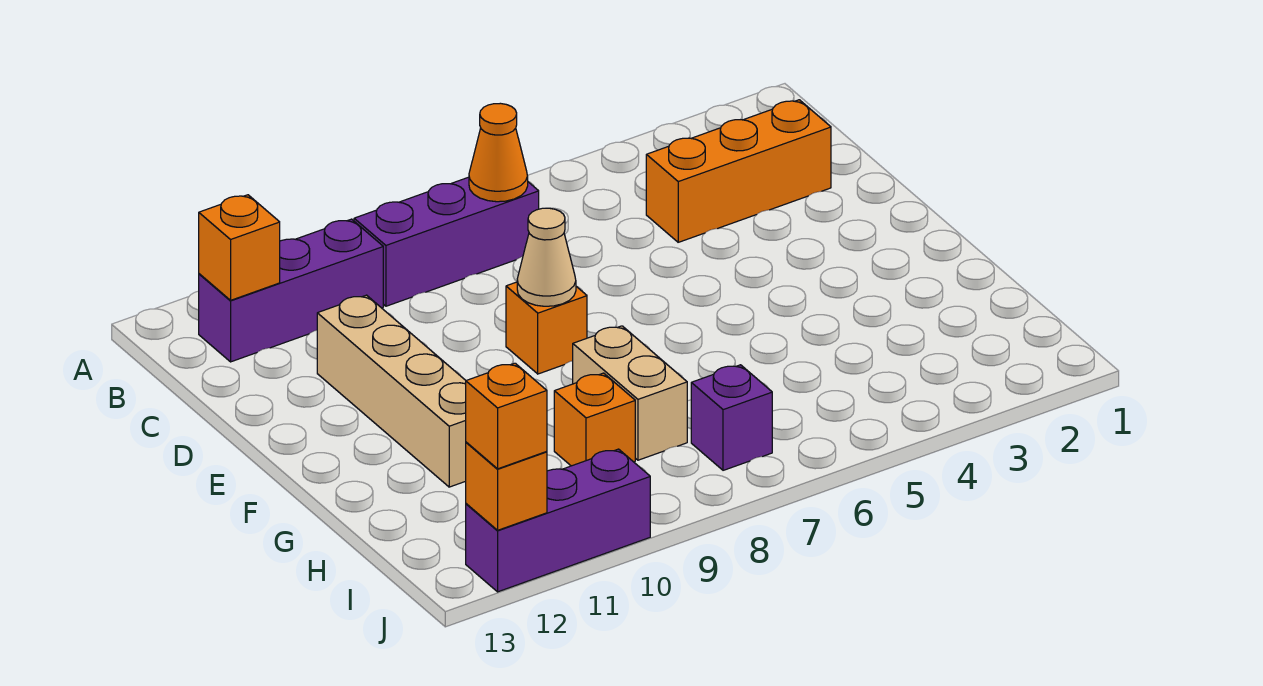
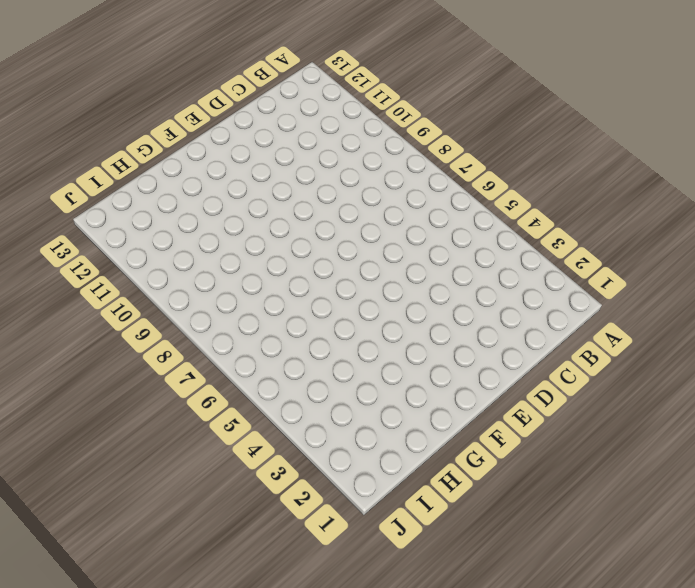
none -> purple brick B7:B9 level 1
none -> purple brick B10:B12 level 1
none -> orange brick C2:C4 level 1

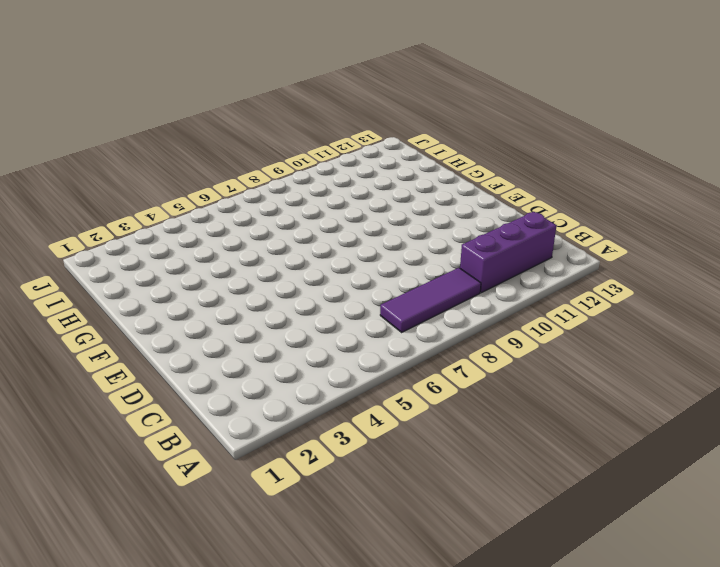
purple tile B7:B9 level 1 -> purple brick B7:B9 level 1
none -> orange brick C2:C4 level 1
none -> tan brick D11:G11 level 1
none -> orange brick E8 level 1

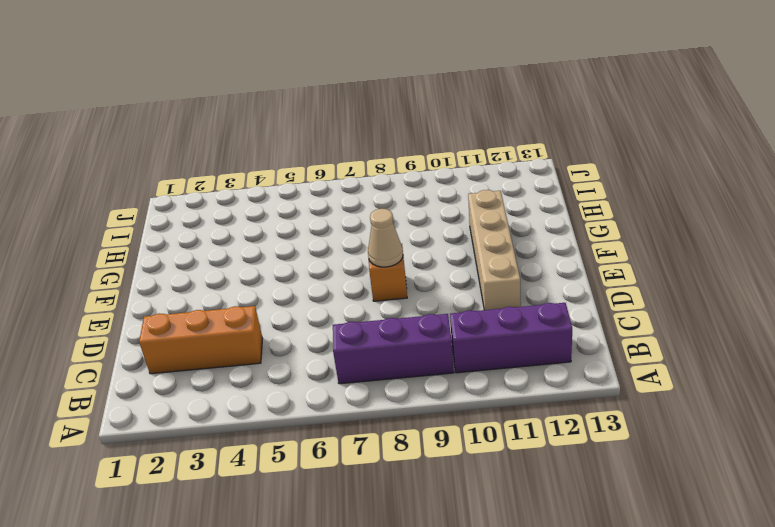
none -> tan brick G8:H8 level 1
none -> orange brick H9 level 1
none -> purple brick I7 level 1

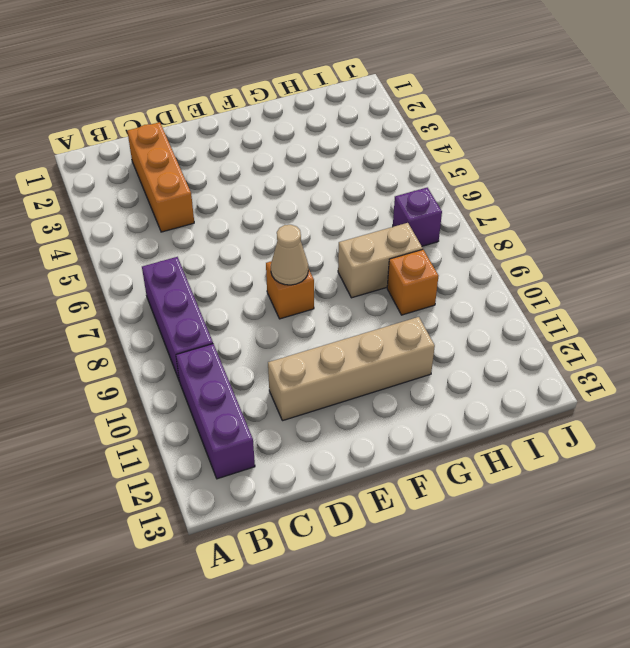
none -> purple brick J10:J12 level 1
none -> orange cone B7 level 2
none -> orange brick B12 level 2

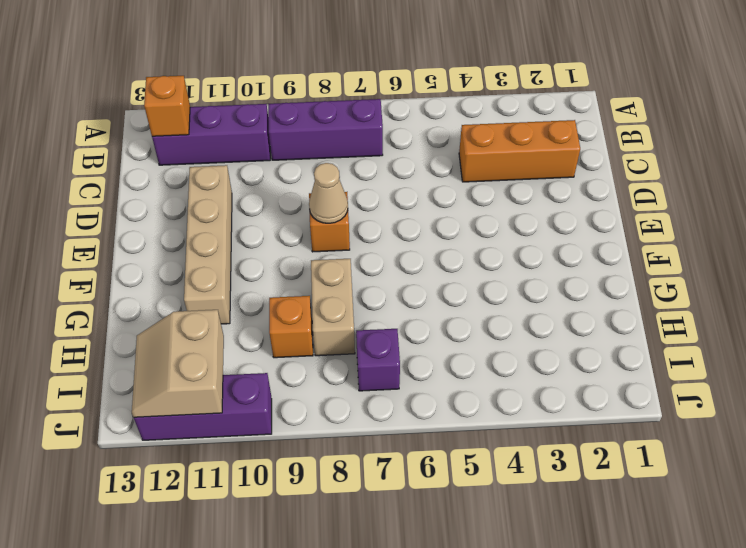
tan slope I11:J12 level 2 top 11 -> orange brick J12 level 2
none -> orange cone B7 level 2
none -> orange brick J12 level 3

